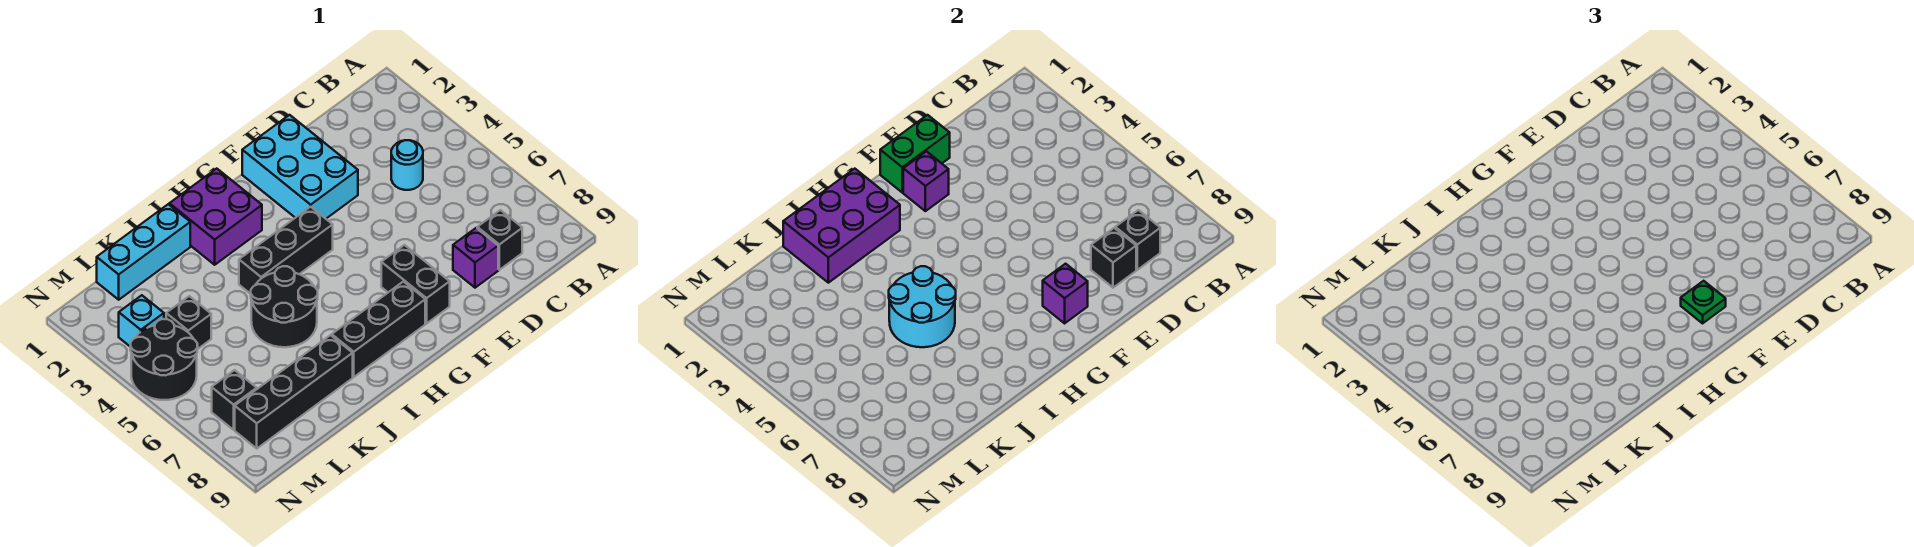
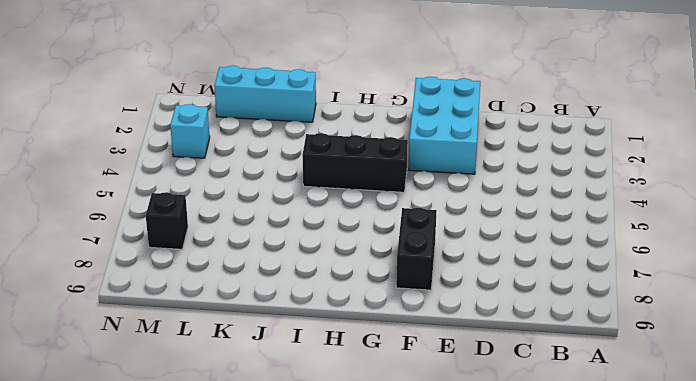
none -> cyan round brick C4 level 1
none -> black brick C8 level 1
none -> purple brick D8 level 1

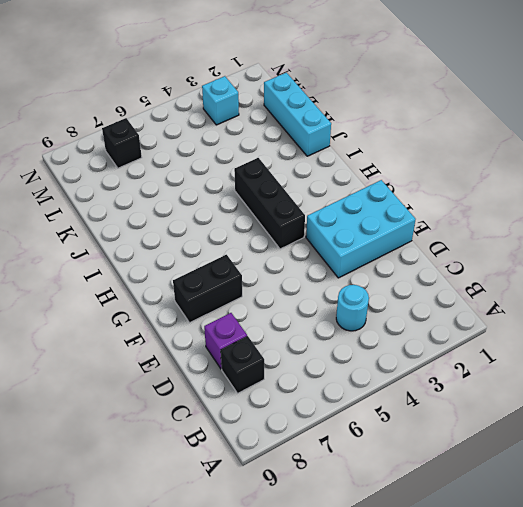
none -> black brick G8:I8 level 1
none -> purple brick H1:I2 level 1
none -> black round brick I5:J6 level 1

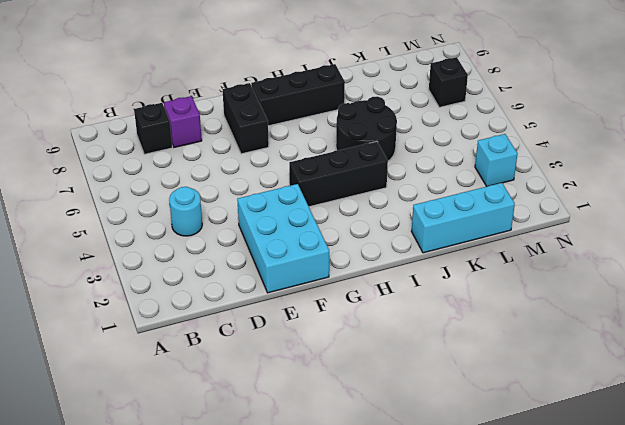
none -> purple brick H1:I2 level 1
none -> black brick J8:M8 level 1
none -> black brick L4 level 1

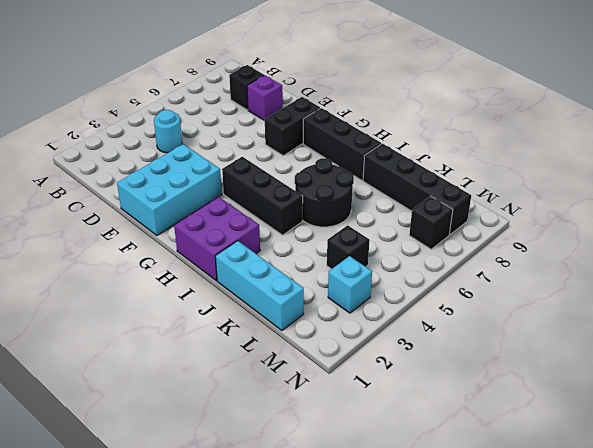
none -> black round brick M4:N5 level 1
none -> black brick C8 level 2
none -> black brick D8 level 2

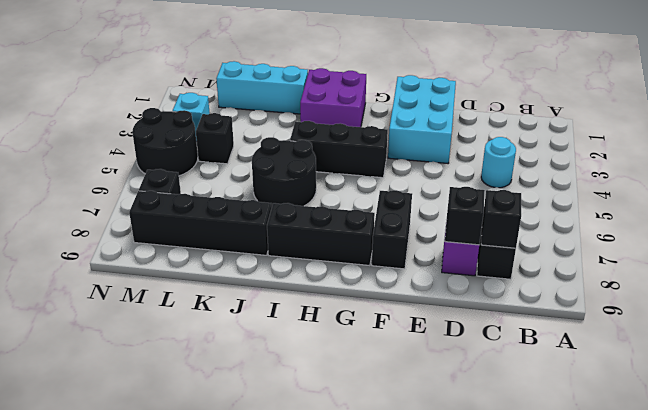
none -> green brick E1:F1 level 2
none -> purple brick F2 level 2
none -> purple brick F8 level 2

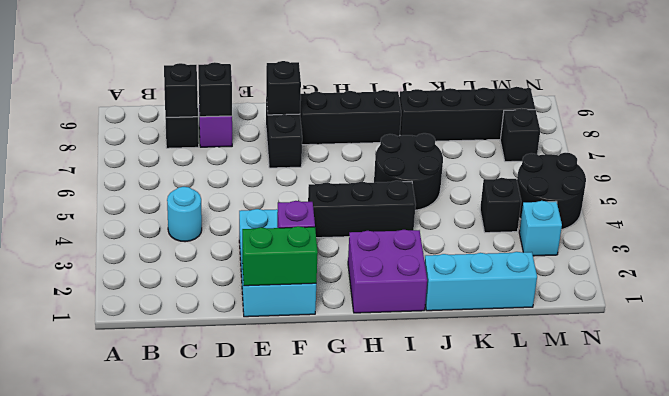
black brick F8 level 2 -> purple brick F8 level 2
none -> purple brick H1:J2 level 2
none -> cyan round brick I5:J6 level 2
none -> green plate F8 level 3

